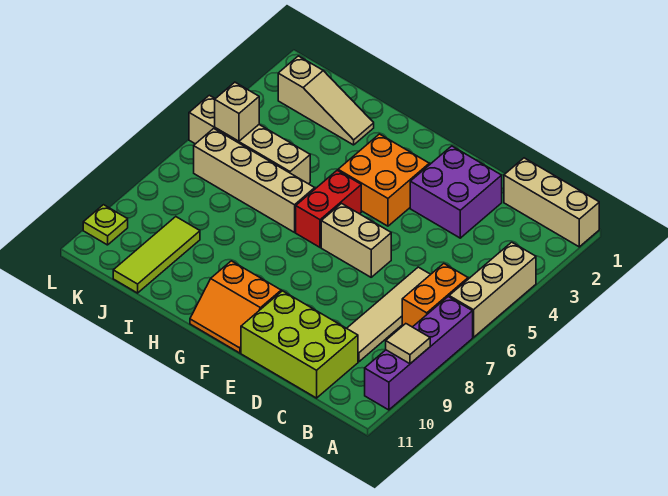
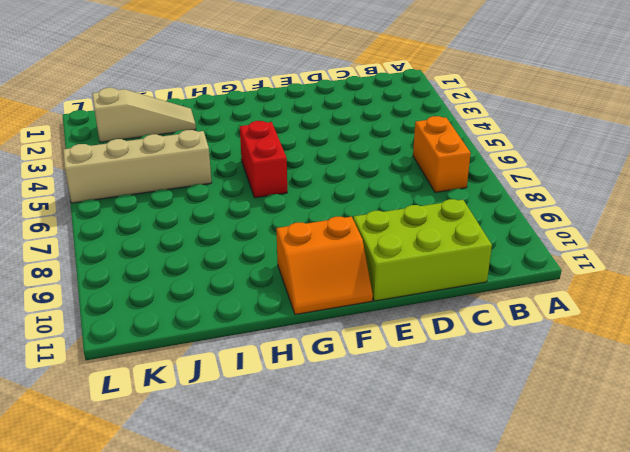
none -> tan brick A1:C1 level 1
none -> tan brick A4:A6 level 1
none -> purple brick A7:A10 level 1

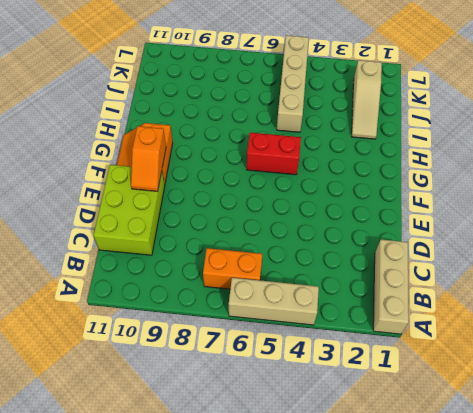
orange slope E10:F10 level 2 top F -> none
none -> purple brick A7:A10 level 1
none -> tan tile C6:C9 level 1
none -> purple brick D2:E3 level 1

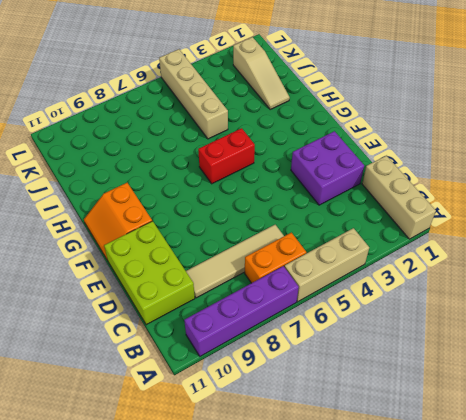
none -> tan brick E6:F6 level 1
none -> orange brick F3:G4 level 1
none -> tan brick H6:K6 level 1

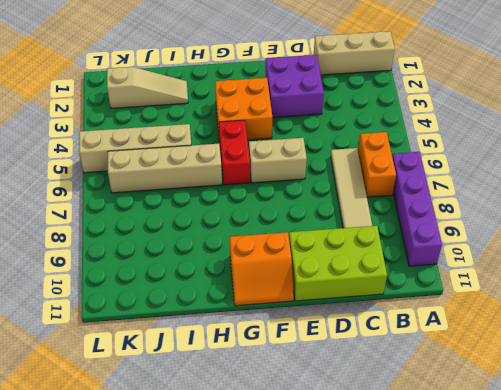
none -> tan brick A4:A6 level 1
none -> lime tile J9:J11 level 1
none -> lime plate L10 level 1

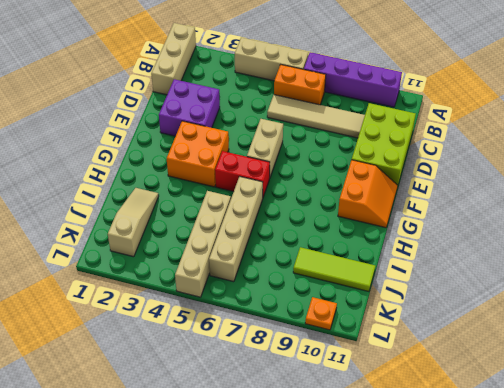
orange plate L10 level 1 -> lime plate L10 level 1
none -> tan tile A9 level 2
none -> tan brick K5 level 2

